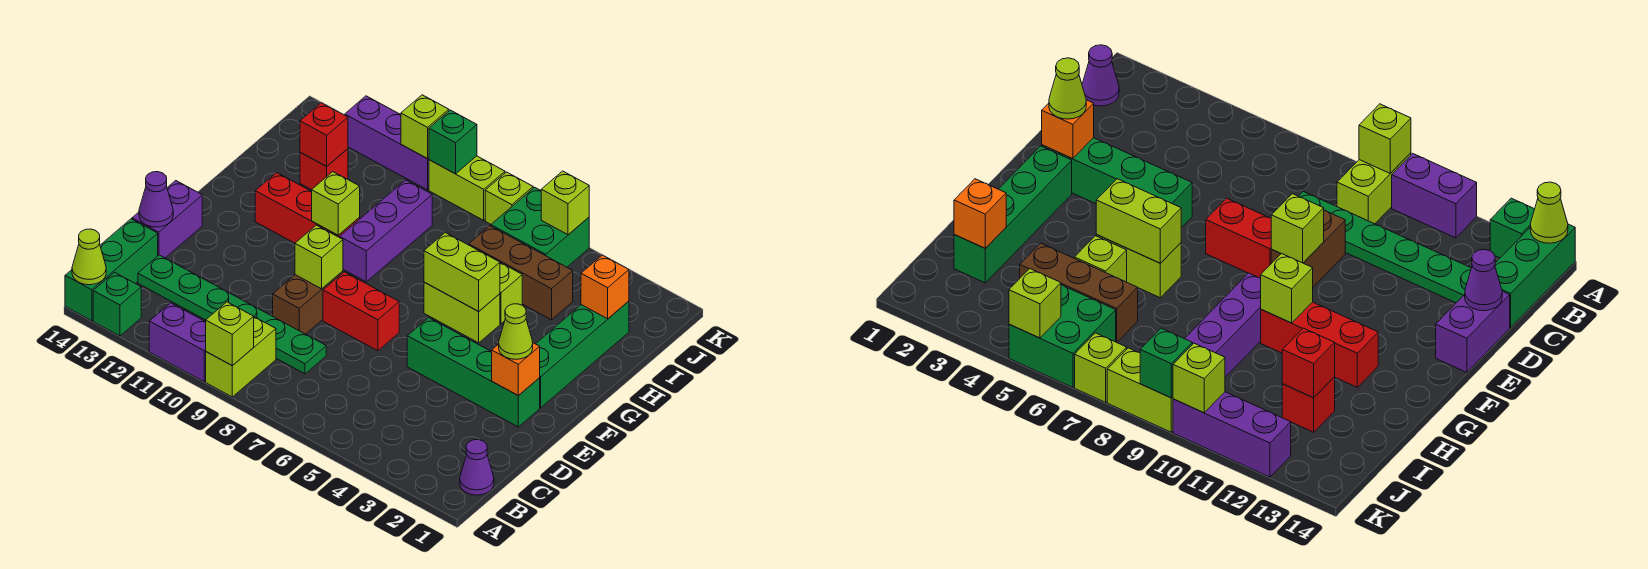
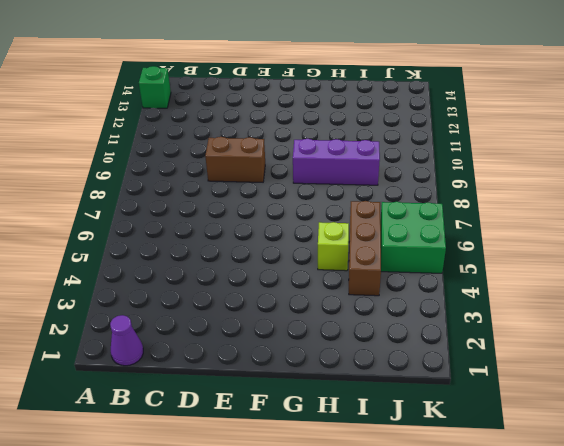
none -> lime brick A9:B9 level 1
none -> purple brick A10:A11 level 1
none -> green brick A14:C14 level 1
none -> green plate C8:C13 level 1

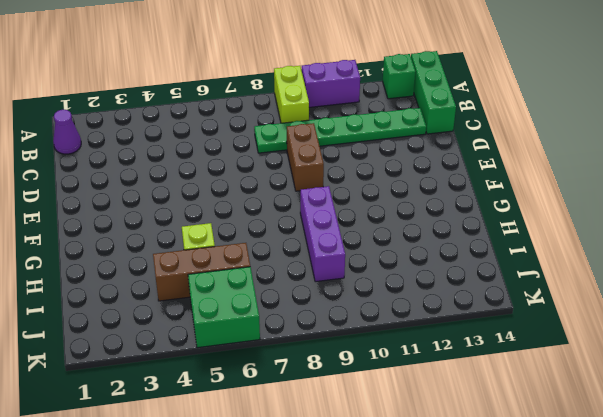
none -> purple brick D14:E14 level 1
none -> green brick E2:E5 level 1
none -> red brick E7:E8 level 1
none -> green brick F2:I2 level 1

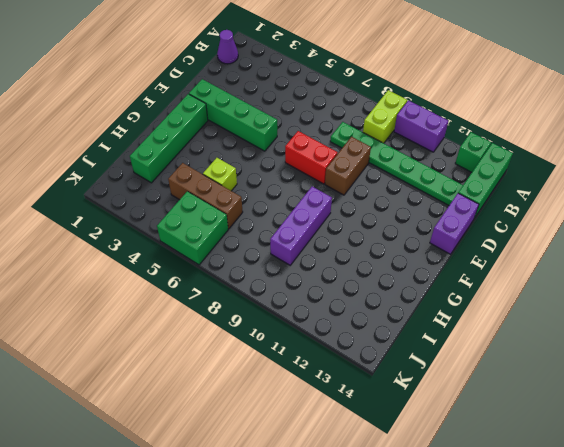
none -> lime brick G5:G6 level 1
none -> red brick G10:G12 level 1
none -> red brick I12 level 1
none -> lime brick K7 level 1

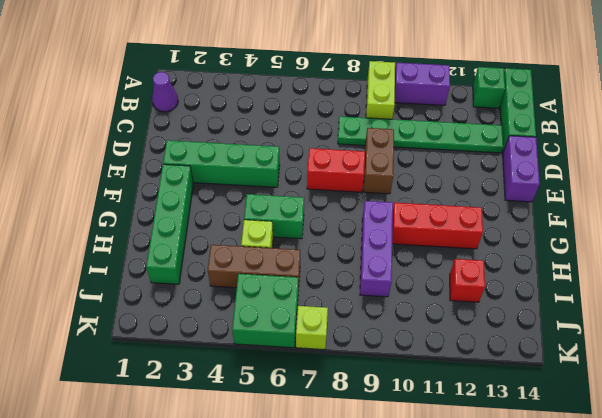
green brick G5:G6 level 1 -> lime brick G5:G6 level 1
none -> lime brick K8:K9 level 1
none -> purple brick K10:K12 level 1
none -> lime brick A9 level 2
none -> lime cone A14 level 2

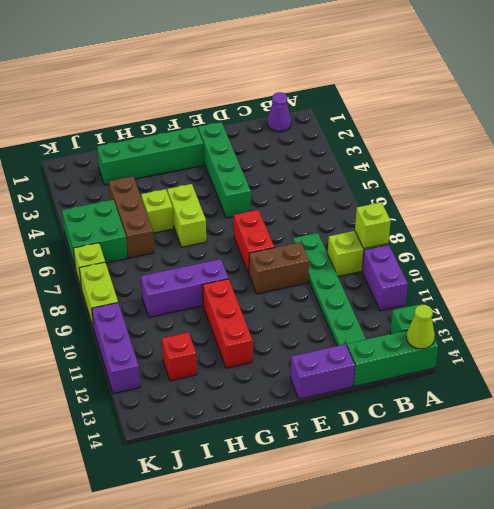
none -> purple cone D14 level 2
none -> orange brick E2 level 2
none -> lime brick E9 level 2
none -> lime brick G5:G6 level 2

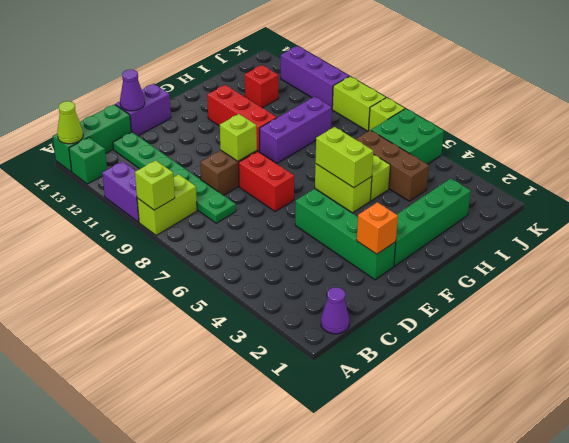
none -> lime brick G10 level 2
none -> orange brick I2 level 2
none -> red brick I12 level 2
none -> lime brick K5 level 2

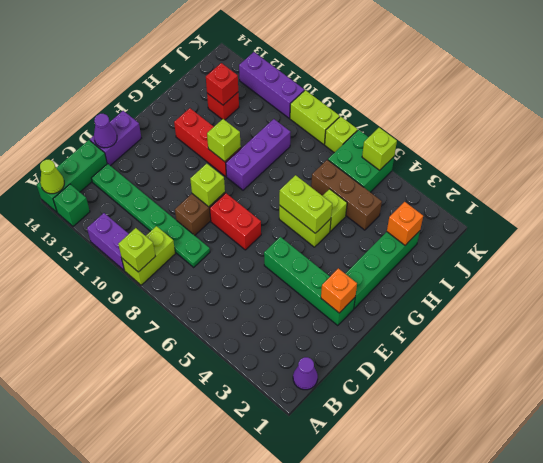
none -> green brick K9 level 2
none -> lime brick K10 level 2
none -> lime cone E2 level 3

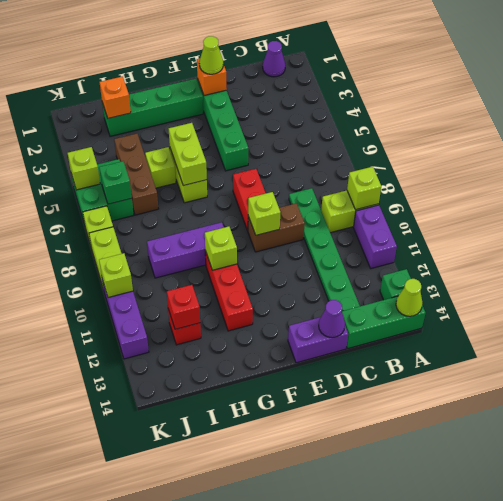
green brick J6 level 2 -> green brick K9 level 2

